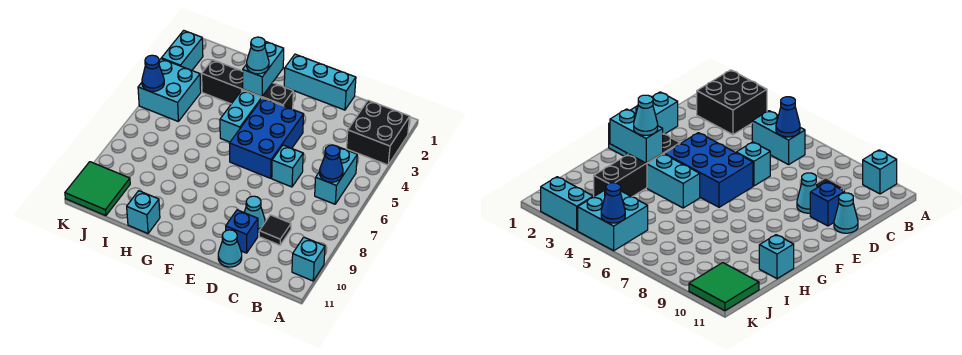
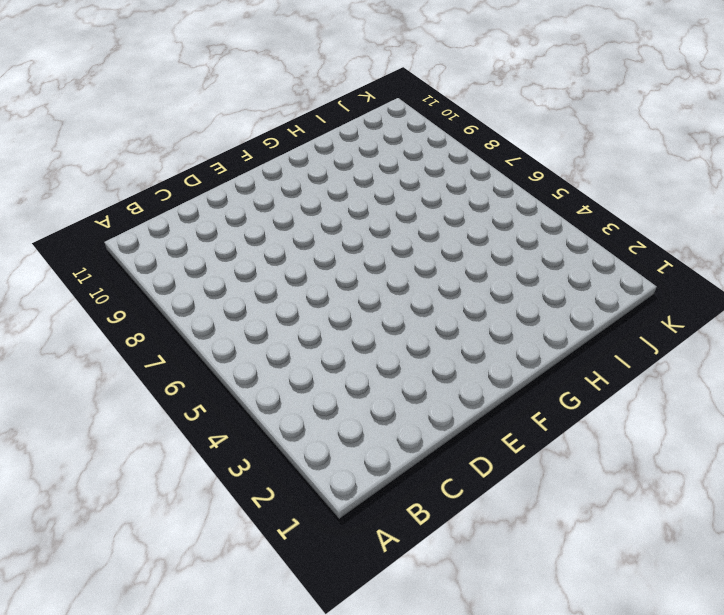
none -> black brick A2:B3 level 1
none -> cyan brick A10 level 1
none -> cyan brick B5:B6 level 1

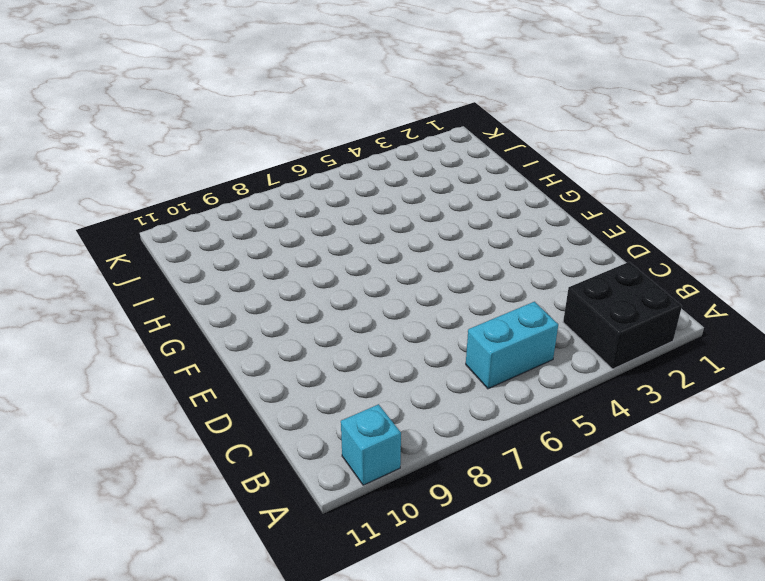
none -> black tile C9 level 1
none -> cyan brick D1:F1 level 1
none -> cyan brick D6 level 1

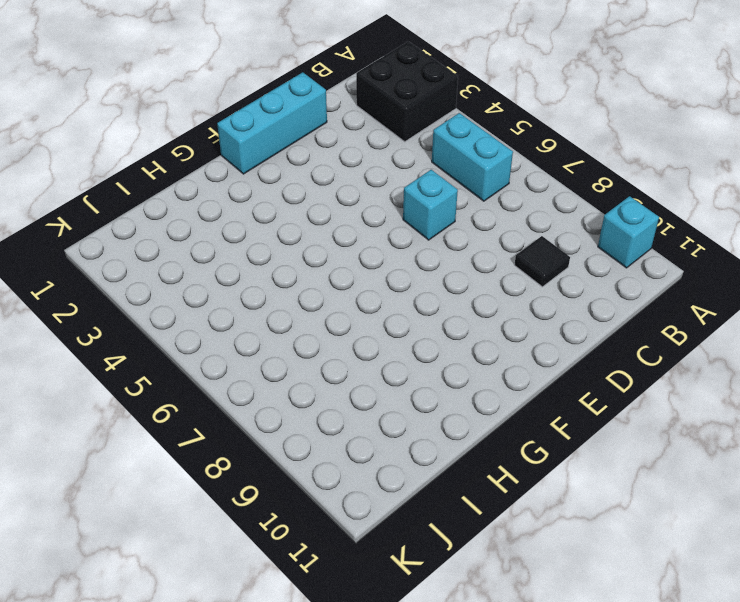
none -> cyan cone D9 level 1
none -> blue brick D10 level 1
none -> cyan cone D11 level 1

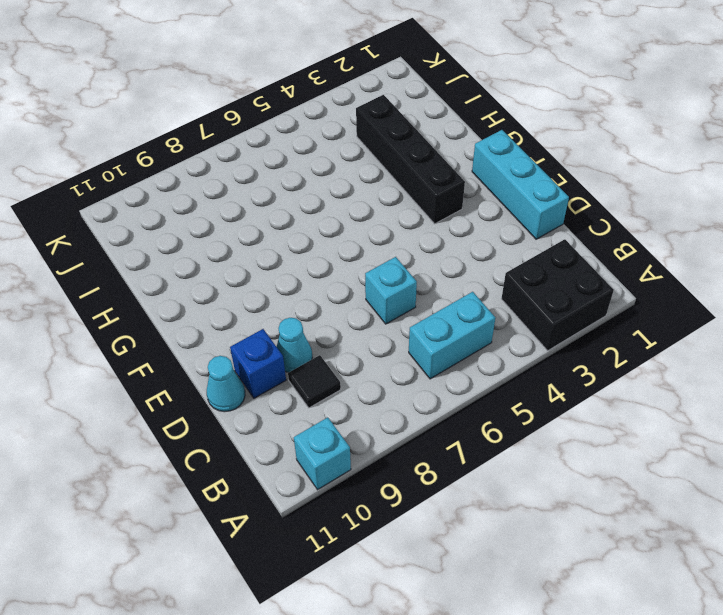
none -> blue brick E4:F6 level 1
none -> cyan brick G4:G5 level 1
none -> cyan brick H11 level 1

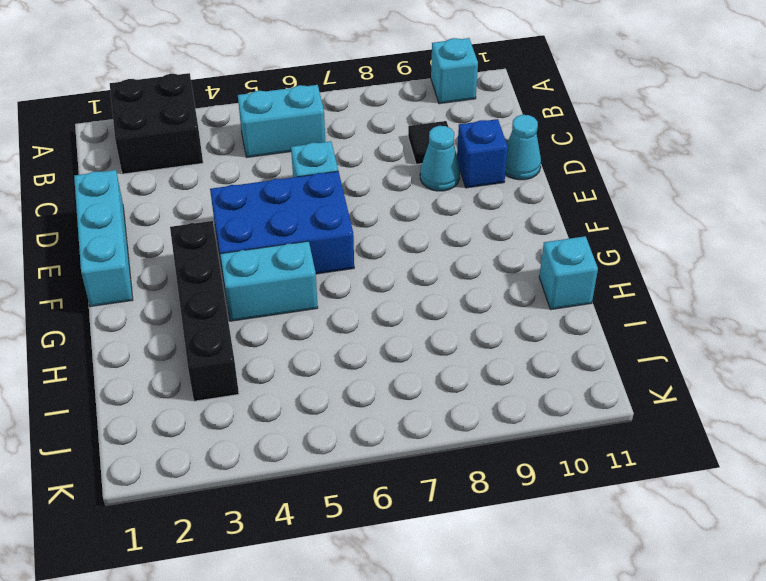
none -> cyan brick J4:K5 level 1
none -> green tile J10:K11 level 1
none -> cyan brick K2:K3 level 1

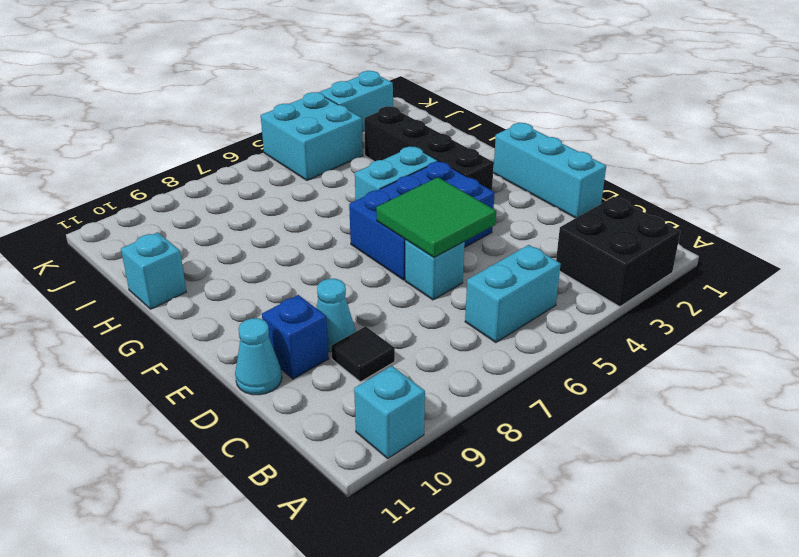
green tile D5:E6 level 2 -> green tile J10:K11 level 1
none -> blue cone B6 level 2
none -> cyan brick G2:G3 level 2
none -> blue cone K5 level 2

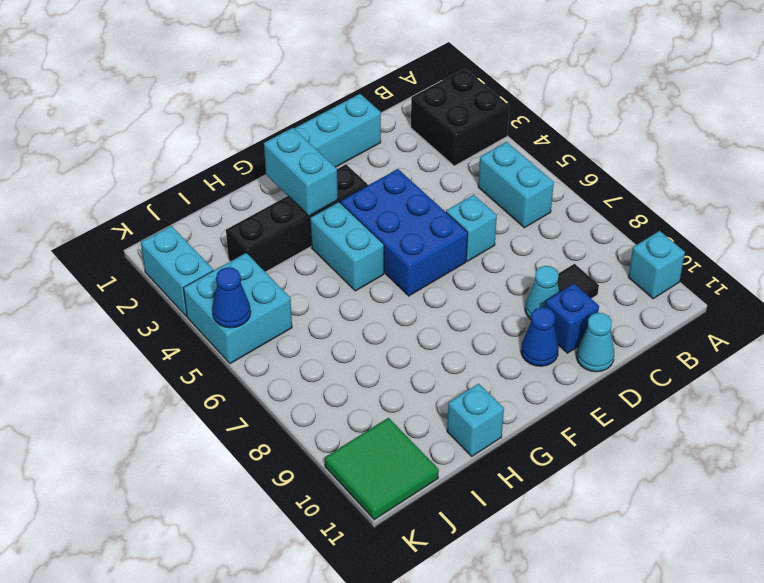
blue cone E10 level 1 -> blue cone B6 level 2
none -> cyan cone G3 level 3

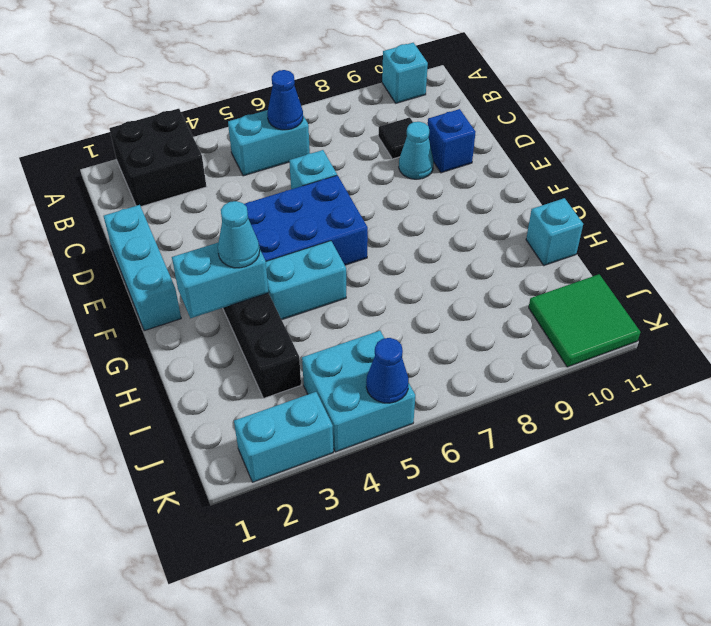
none -> cyan cone D11 level 1

